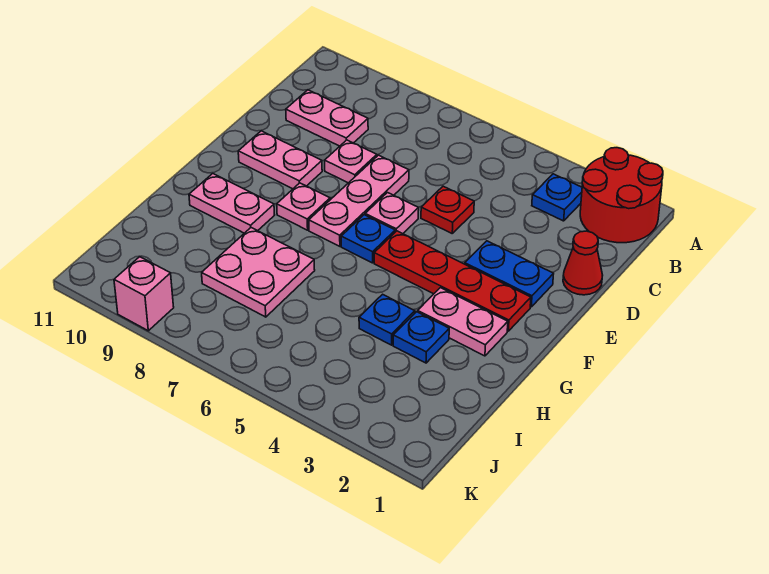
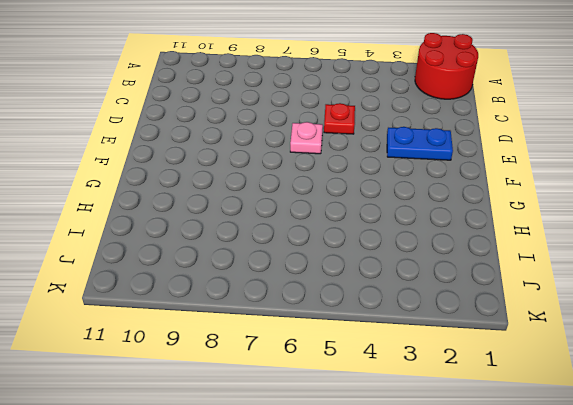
none -> blue plate B3 level 1
none -> pink plate C9:C10 level 1
none -> red cone D1 level 1

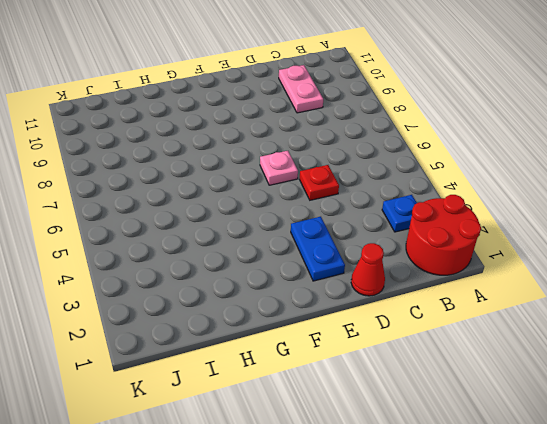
none -> pink plate D7:F7 level 1
none -> pink plate D8 level 1
none -> pink plate E9:E10 level 1

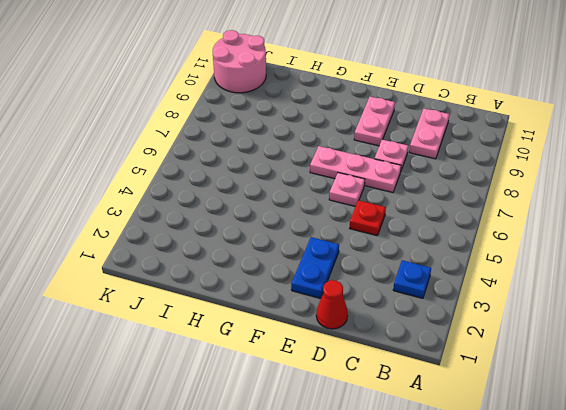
pink round brick J10:K11 level 1 -> none
none -> red round brick A1:B2 level 1
none -> red plate F2:F5 level 1
none -> blue plate F6 level 1

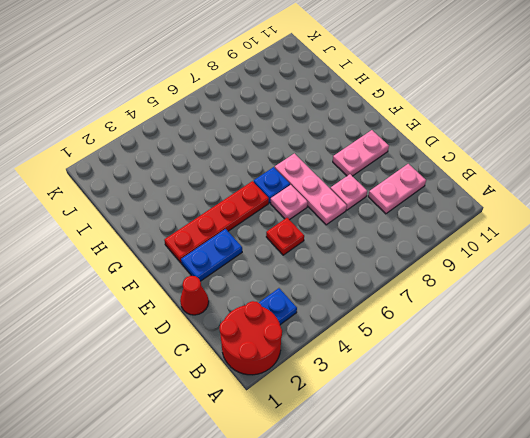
none -> pink plate F8 level 1
none -> pink plate G2:G3 level 1
none -> pink plate G9:G10 level 1

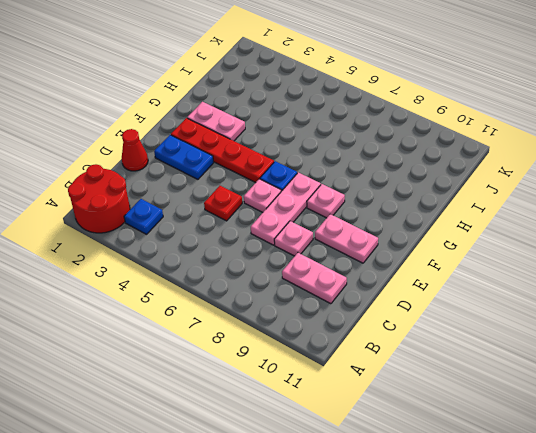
none -> pink plate G9:G10 level 1
none -> blue plate H3 level 1
none -> blue plate H4 level 1

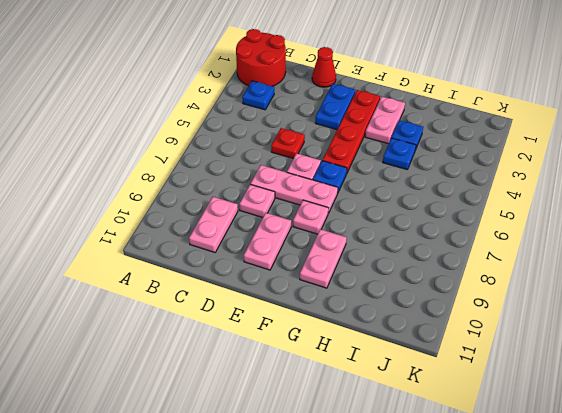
none -> pink plate H7:I8 level 1
none -> pink brick K9 level 1

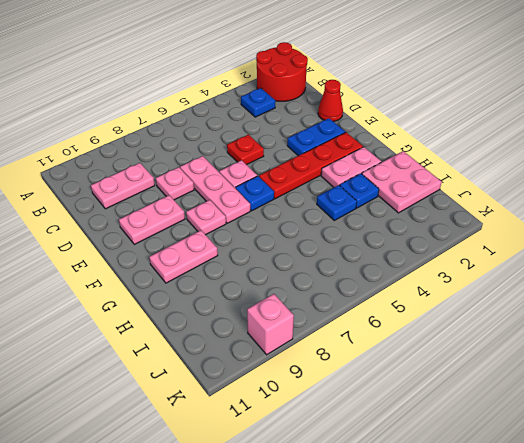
pink plate H1:I2 level 1 -> pink plate H7:I8 level 1

